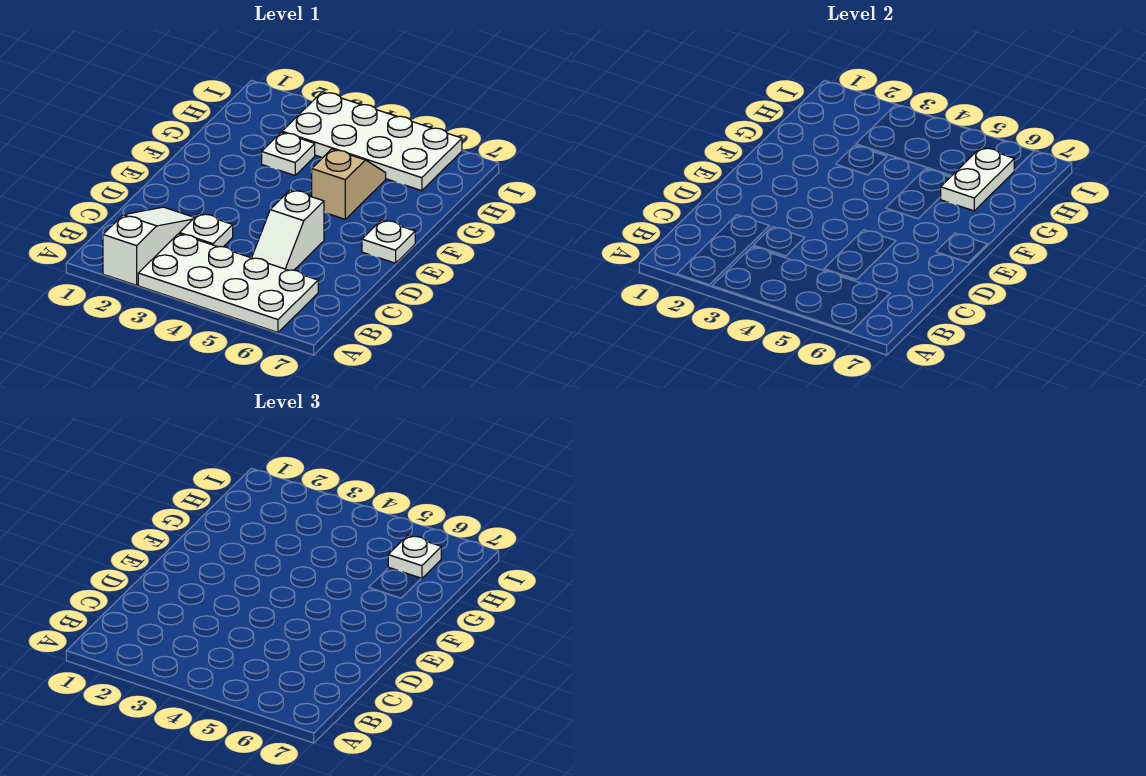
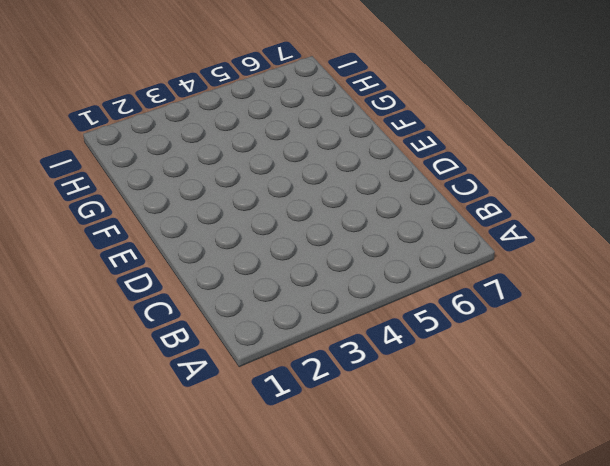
none -> white slope A2:C2 level 1 top A
none -> white plate A3:B6 level 1

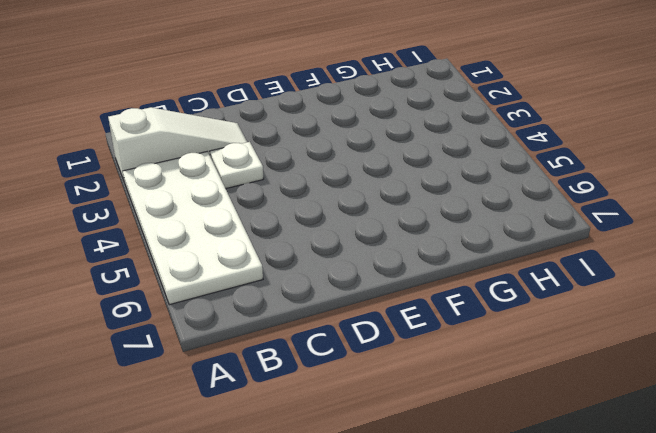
none -> white slope C5:D5 level 1 top D
none -> white plate E7 level 1

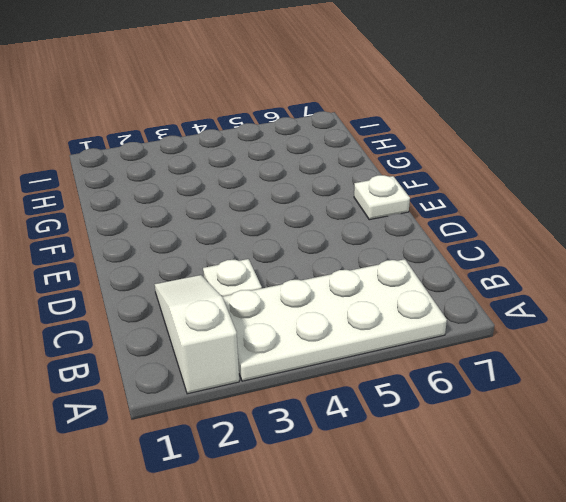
none -> white slope C5:D5 level 1 top D
none -> tan slope F5:G5 level 1 top F

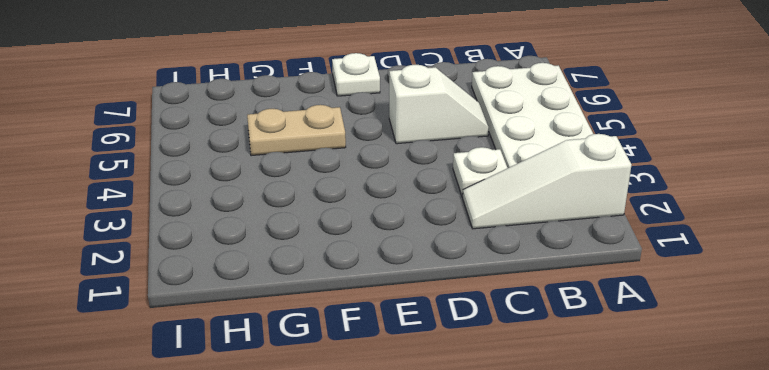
tan plate F5:G5 level 1 -> tan slope F5:G5 level 1 top F
none -> white plate G3 level 1
none -> white plate H3:I6 level 1

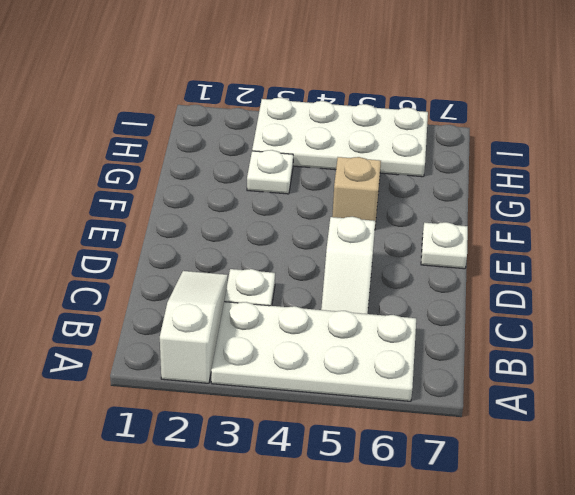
none -> white plate G6:H6 level 2
none -> white plate H6 level 3

